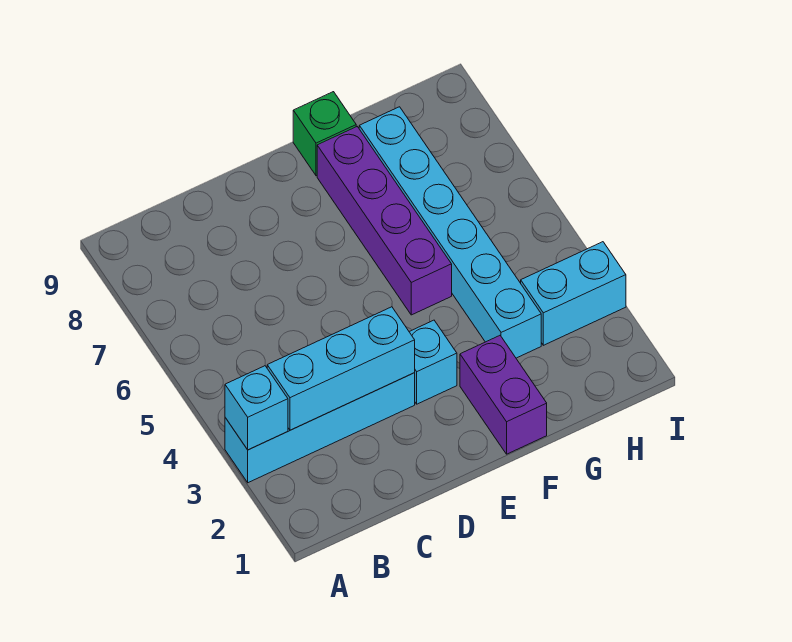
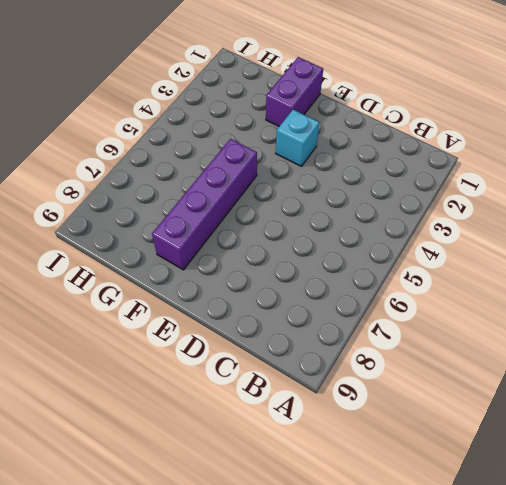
none -> cyan brick A3:D3 level 1
none -> green brick F9 level 1

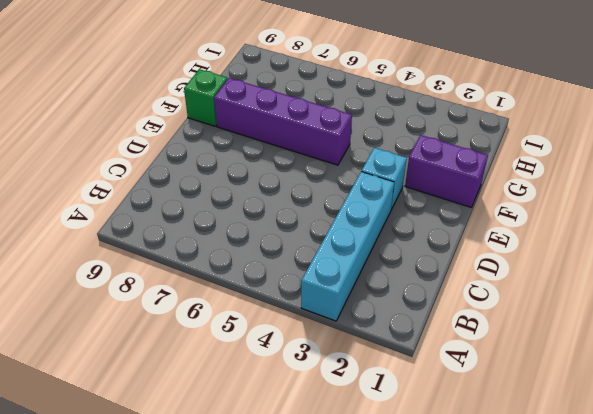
none -> cyan brick G3:G8 level 1
none -> cyan brick H3:I3 level 1

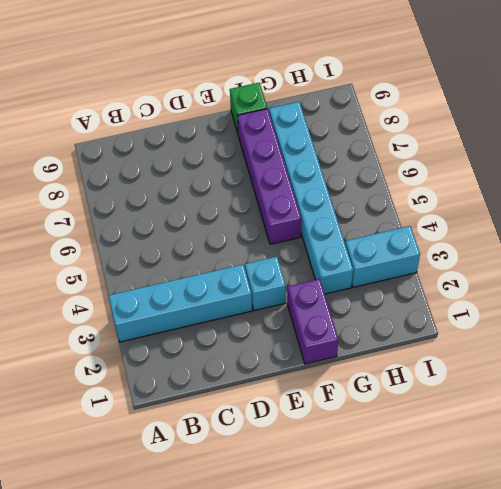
none -> cyan brick A3 level 2
none -> cyan brick B3:D3 level 2

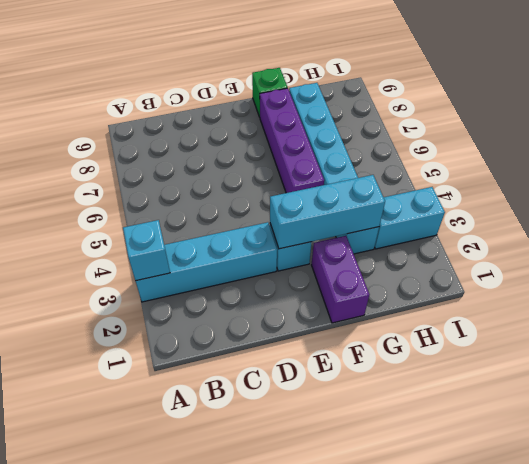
cyan brick E3:G3 level 2 -> cyan brick B3:D3 level 2

